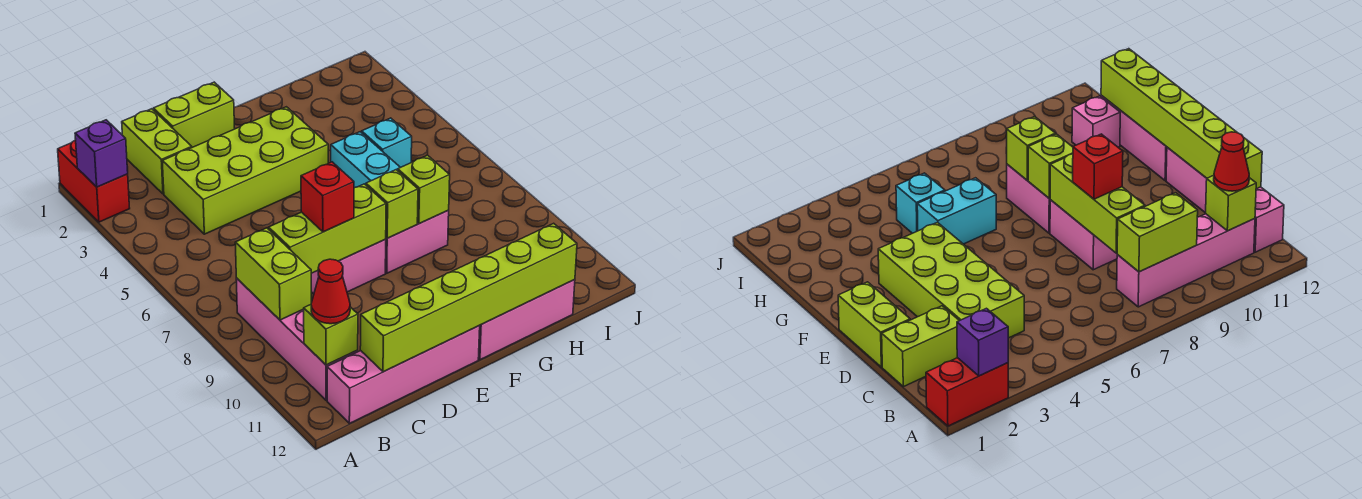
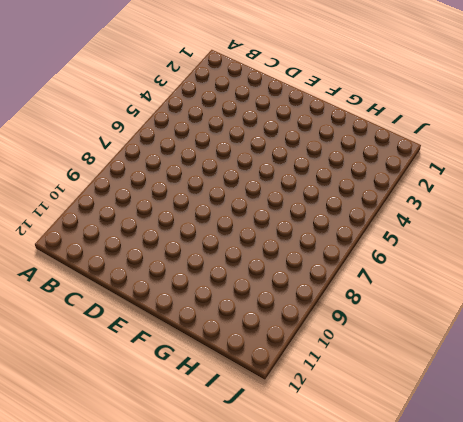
none -> red brick A1:A2 level 1
none -> pink brick B8:B11 level 1
none -> pink brick B12:E12 level 1

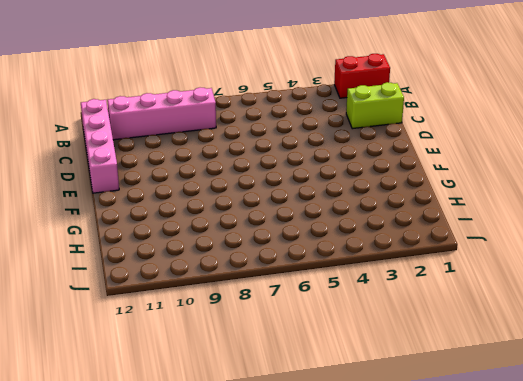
none -> lime brick C3:F4 level 1
none -> lime brick D1:E1 level 1
none -> pink brick D8:E8 level 1

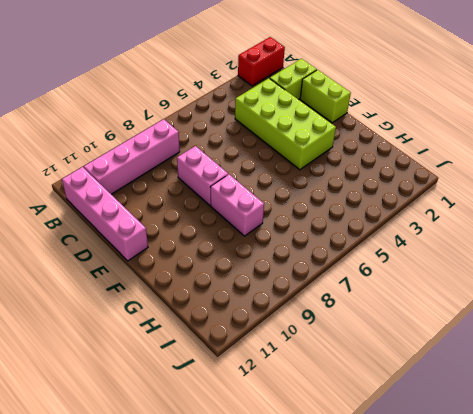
none -> pink brick F12:H12 level 1
none -> cyan brick G5:G6 level 1
none -> cyan brick H5 level 1

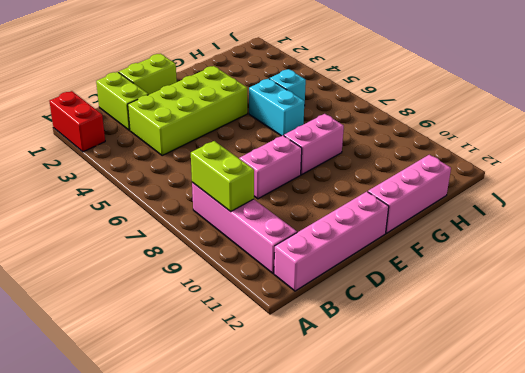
none -> pink brick H11 level 1
none -> purple brick A2 level 2
none -> lime brick B11 level 2

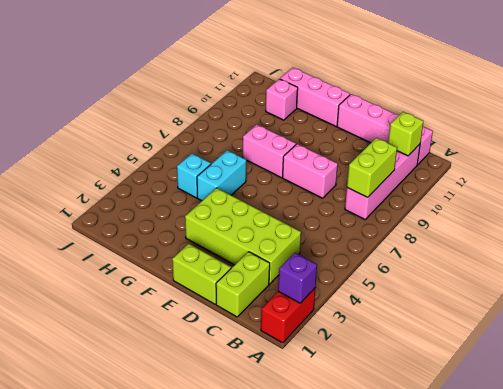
none -> lime brick C8:E8 level 2
none -> lime brick C12:H12 level 2
none -> lime brick F8 level 2

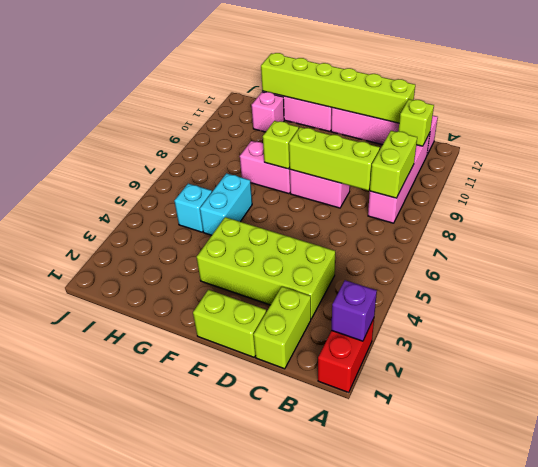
none -> lime brick G8 level 2
none -> red cone B11 level 3
none -> red brick D8 level 3

